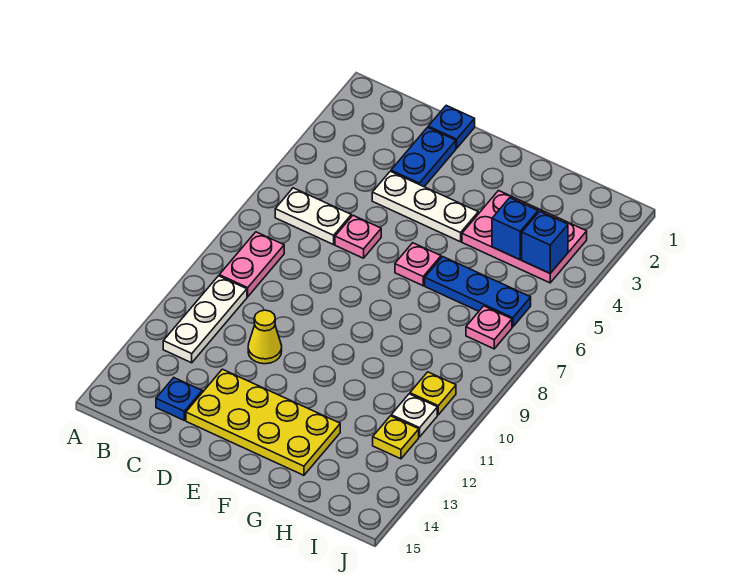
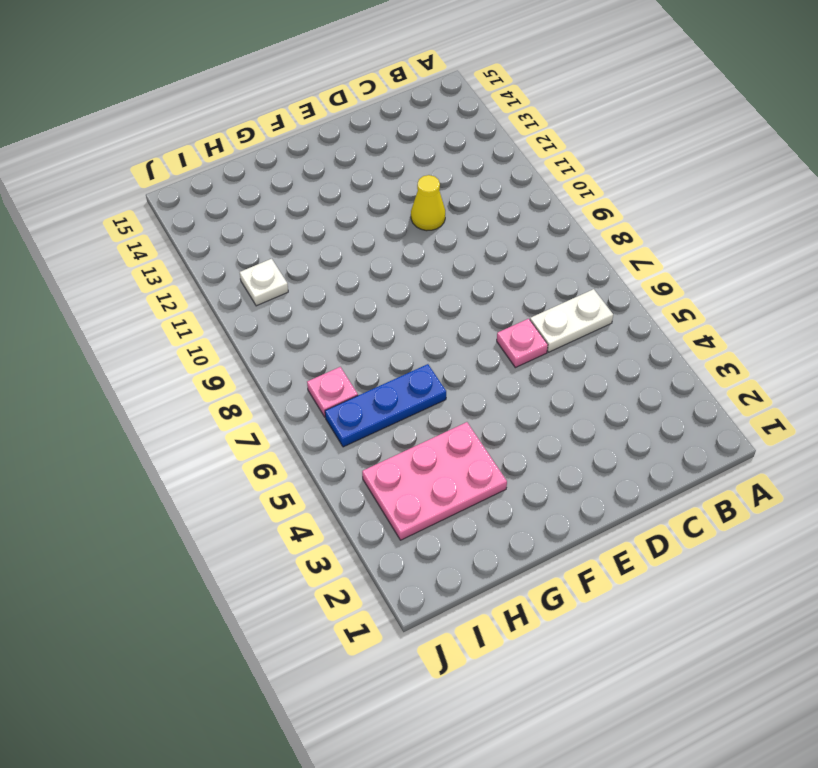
none -> pink plate B8:B9 level 1
none -> white plate B10:B12 level 1
none -> blue plate C14 level 1

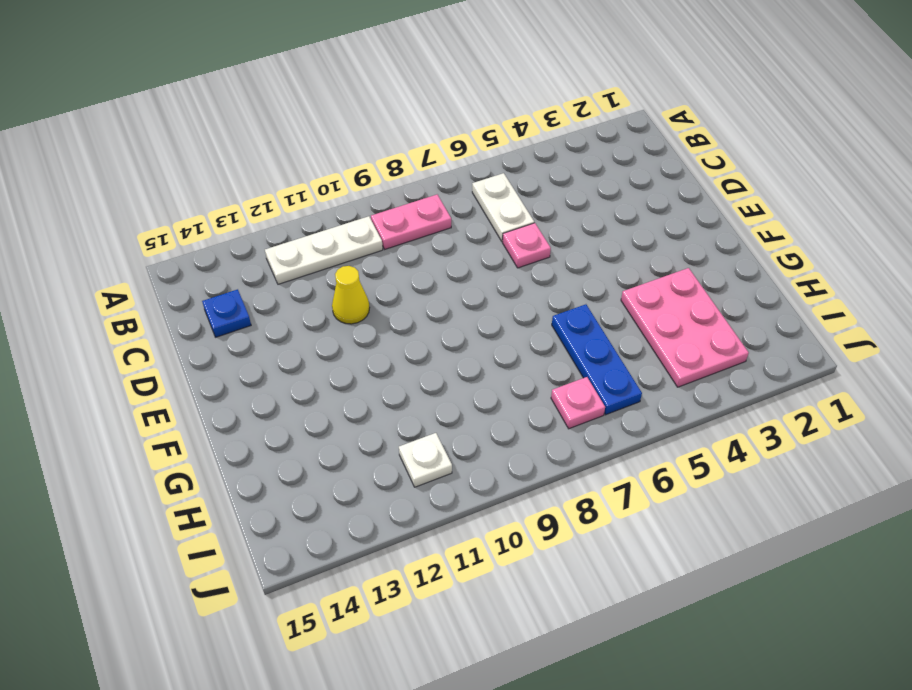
none -> blue plate D1 level 1
none -> blue plate D2:D3 level 1
none -> white plate D4:F4 level 1

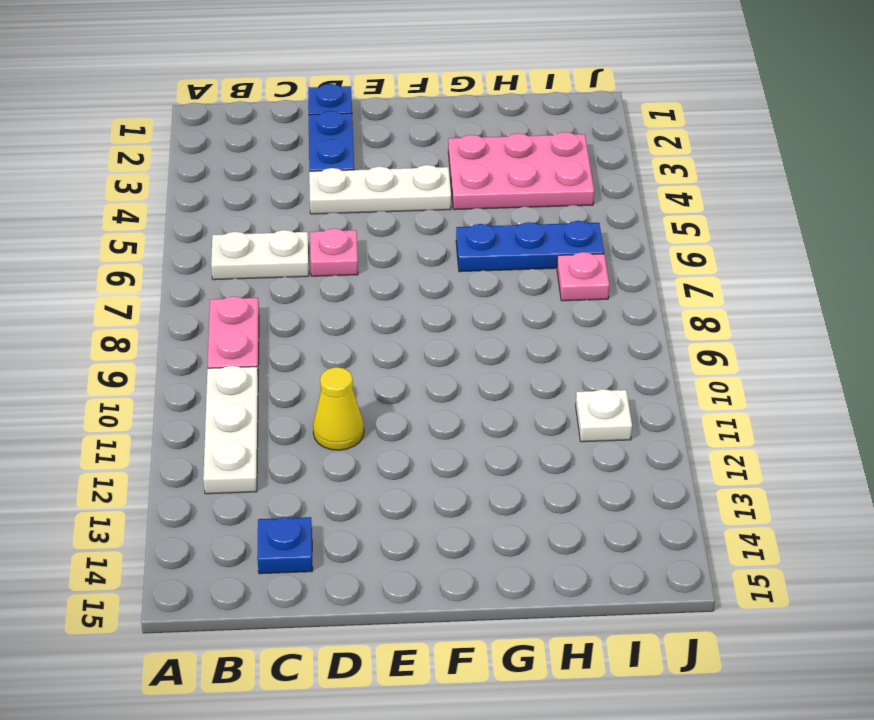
none -> yellow plate D13:G14 level 1
none -> pink plate F6 level 1
none -> yellow plate I10 level 1

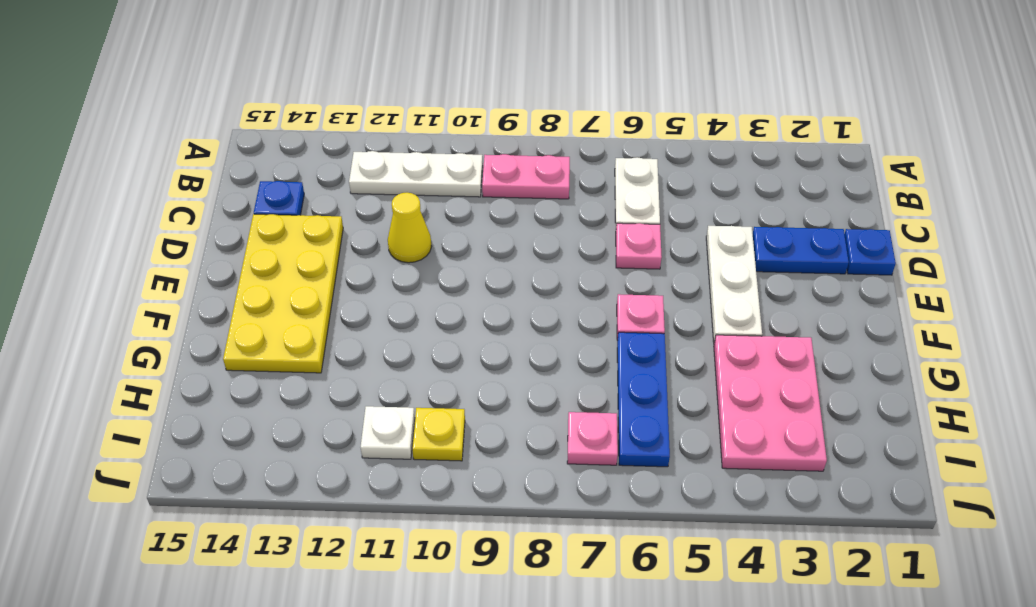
none -> yellow plate I12 level 1
none -> blue brick H4 level 2
none -> blue brick I4 level 2

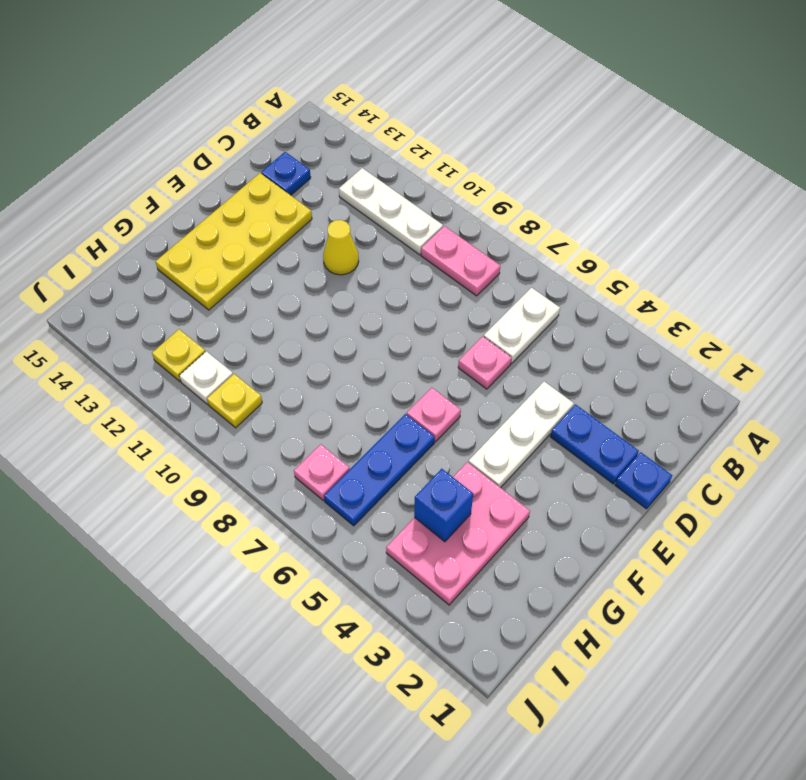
none -> blue brick I4 level 2

